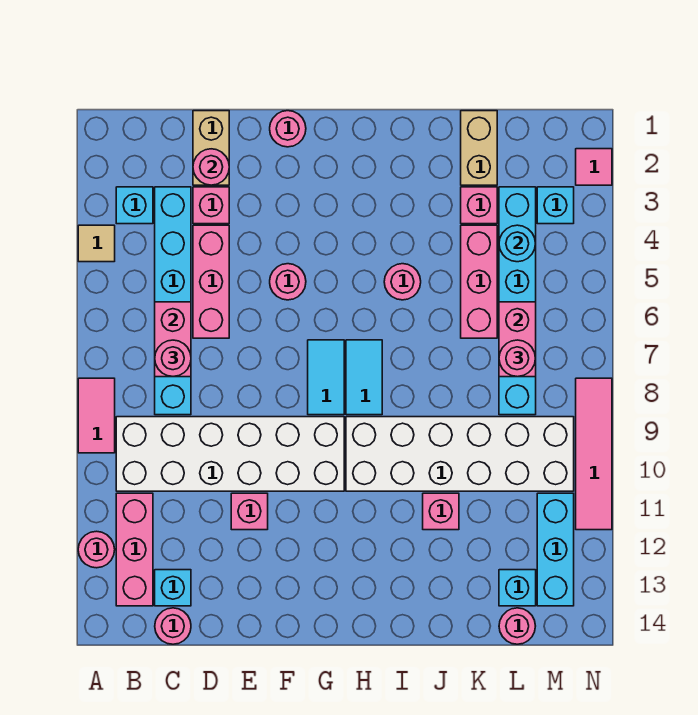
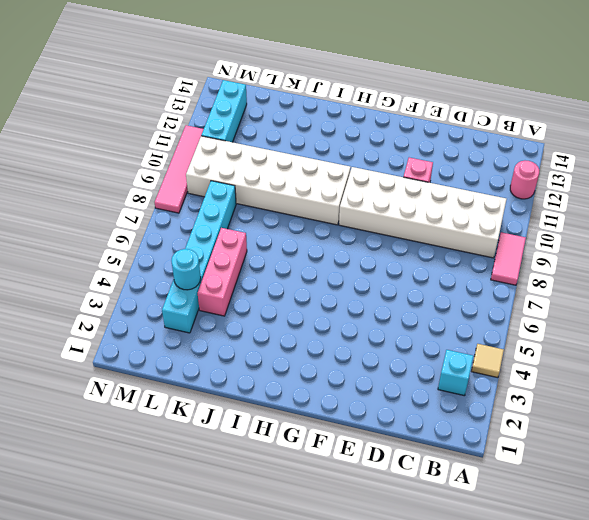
none -> pink brick B11:B13 level 1
none -> cyan brick C3:C8 level 1
none -> cyan brick C13 level 1
none -> pink round brick C14 level 1

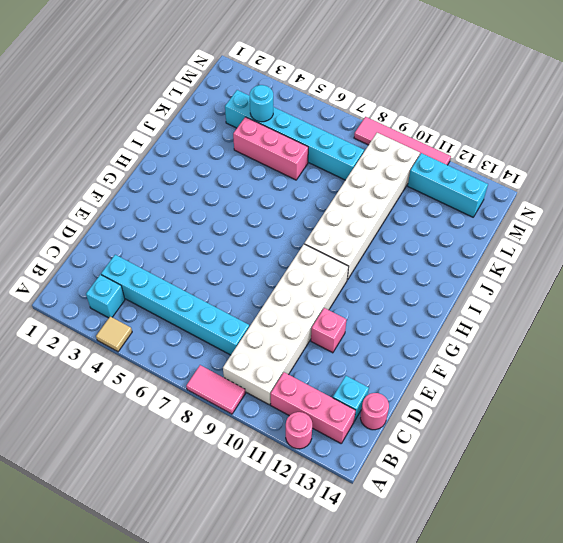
none -> tan brick D1:D2 level 1
none -> pink brick D3 level 1
none -> pink brick D4:D6 level 1
none -> pink round brick F1 level 1

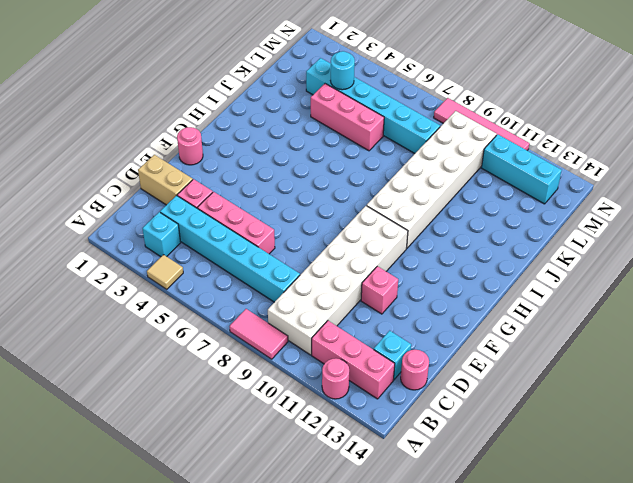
none -> pink round brick F5 level 1
none -> cyan tile G7:G8 level 1
none -> cyan tile H7:H8 level 1
none -> pink round brick I5 level 1

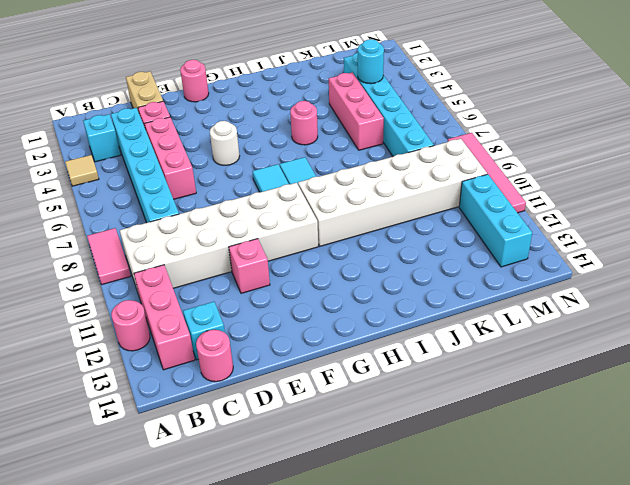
white round brick F5 level 1 -> pink round brick F5 level 1
none -> pink brick J11 level 1
none -> tan brick K1:K2 level 1
none -> pink brick K3 level 1
none -> cyan brick L13 level 1

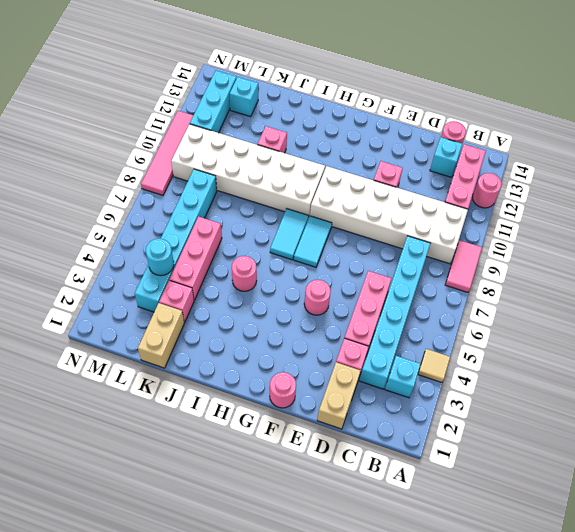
none -> pink round brick L14 level 1
none -> cyan brick M3 level 1
none -> pink tile N2 level 1
none -> pink brick C6:C7 level 2

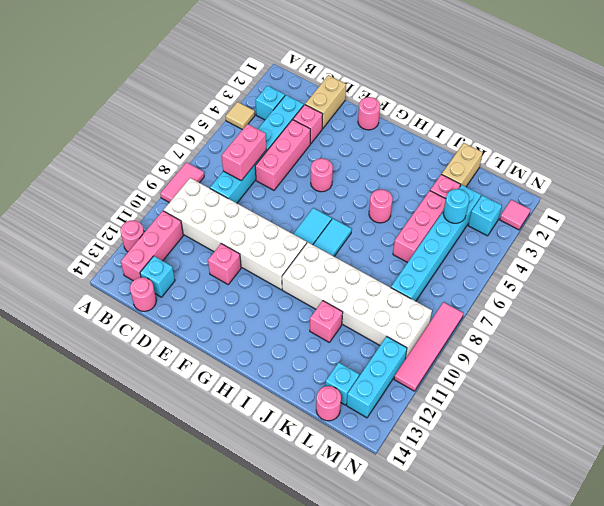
none -> pink round brick D2 level 2
none -> pink brick L6:L7 level 2
none -> pink round brick C7 level 3
none -> pink round brick L7 level 3

